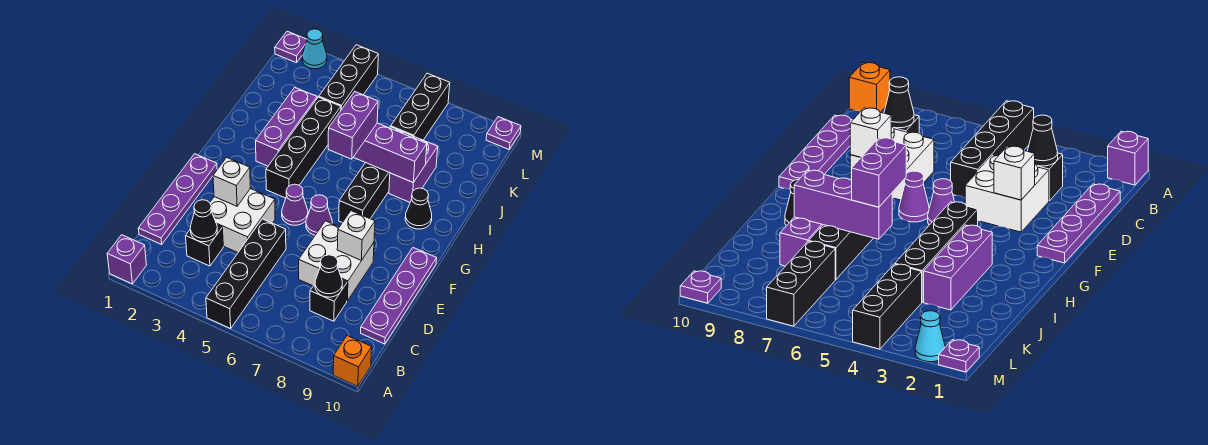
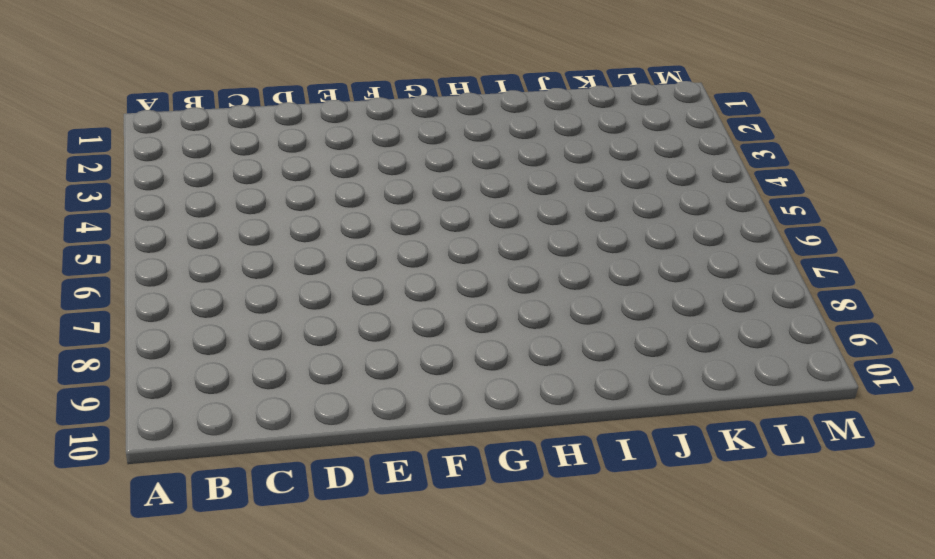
none -> purple brick A1 level 1
none -> black brick A5:D5 level 1
none -> orange brick A10 level 1

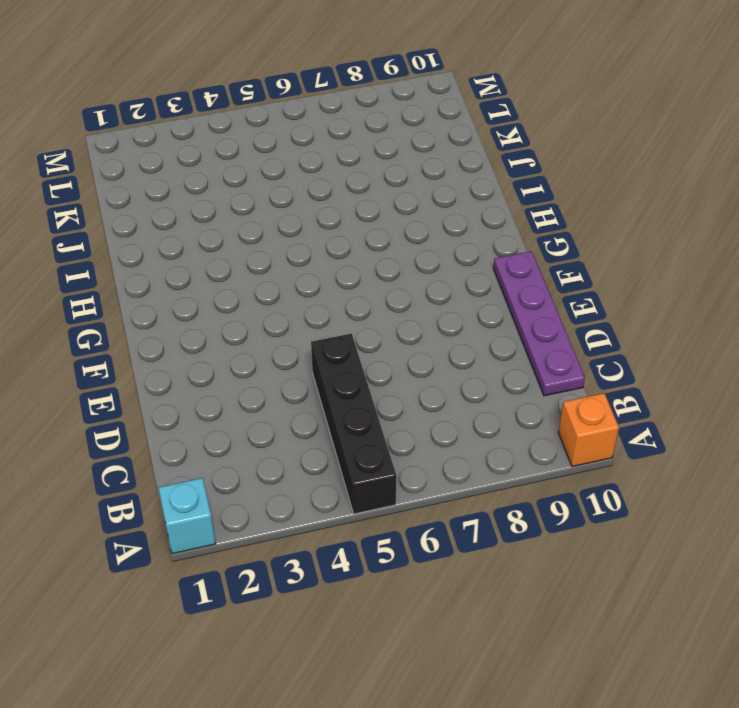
cyan brick A1 level 1 -> purple brick A1 level 1
none -> purple plate C1:F1 level 1
none -> black brick C3 level 1
none -> black brick C8 level 1

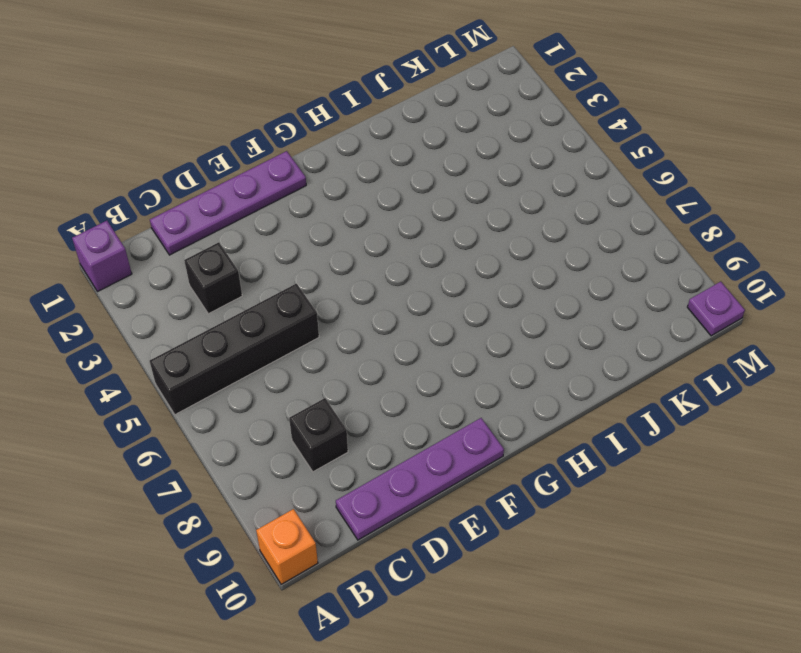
none -> white brick D3:E4 level 1
none -> white brick D7:E8 level 1
none -> purple cone F5 level 1

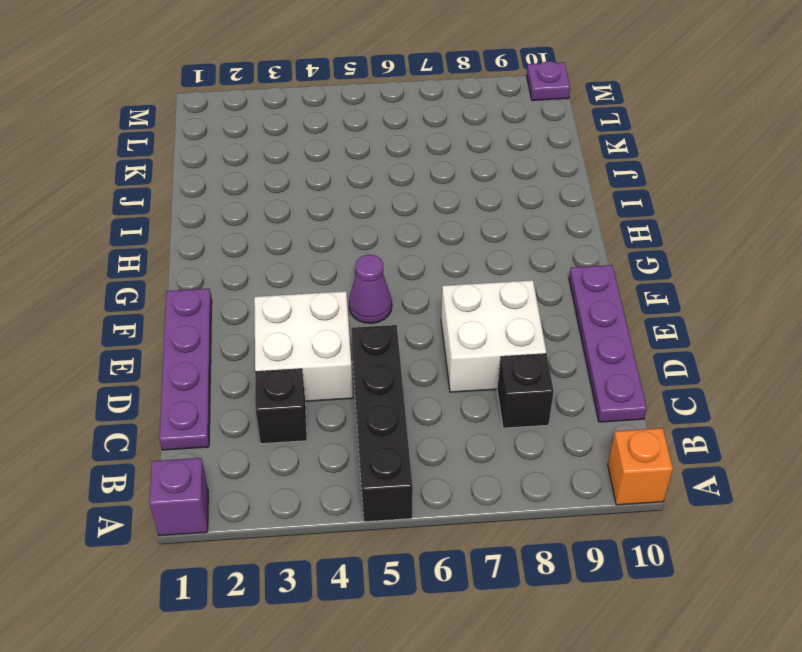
none -> purple cone F6 level 1
none -> black brick G4:J4 level 1
none -> black brick G7:J7 level 1

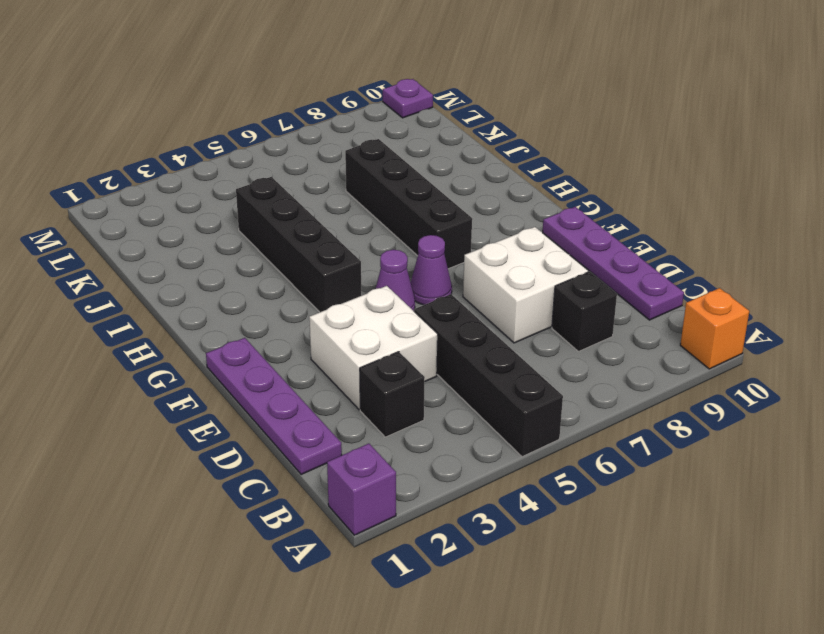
none -> purple brick H3:J3 level 1
none -> black cone H9 level 1
none -> purple brick I8:J8 level 1

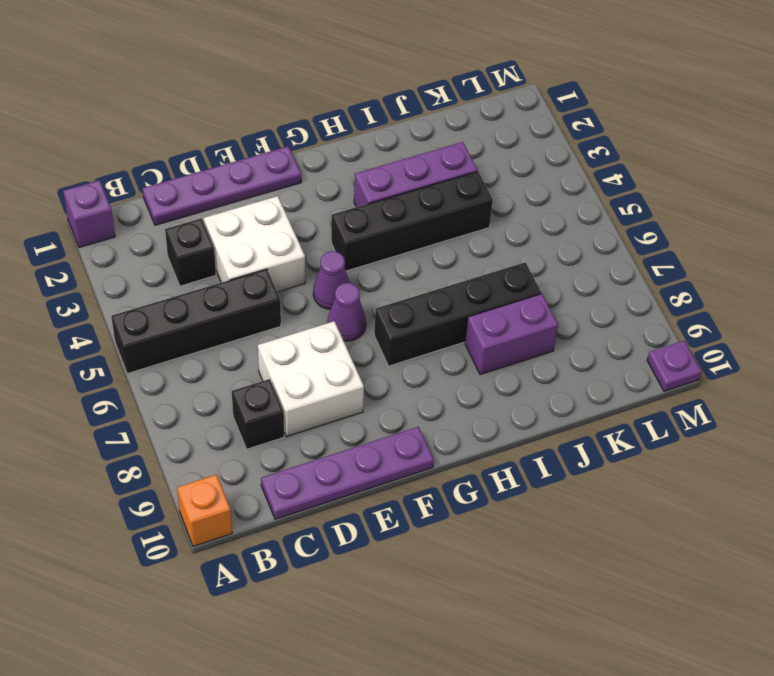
none -> black cone H9 level 1
none -> black brick K4:M4 level 1
none -> black brick K7:M7 level 1

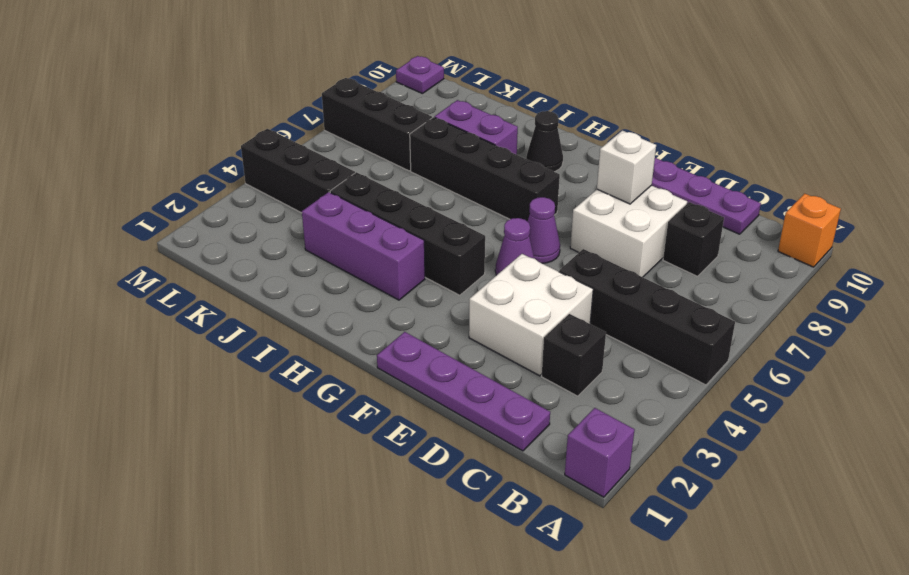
none -> purple plate M1 level 1
none -> cyan cone M2 level 1
none -> black cone C3 level 2

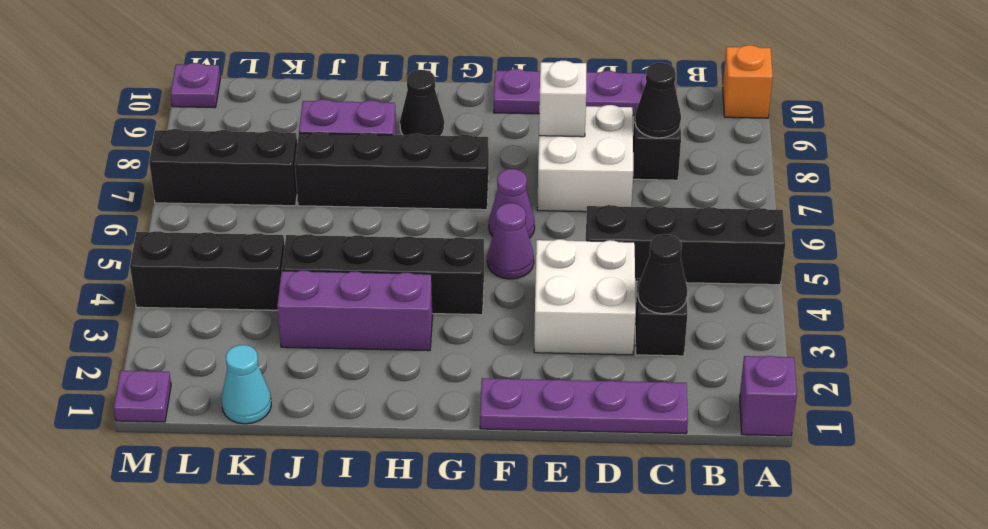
cyan cone K1 level 1 -> cyan cone M2 level 1
none -> white brick E3 level 2
none -> purple brick I6:I8 level 2
none -> purple brick H6:I6 level 3

